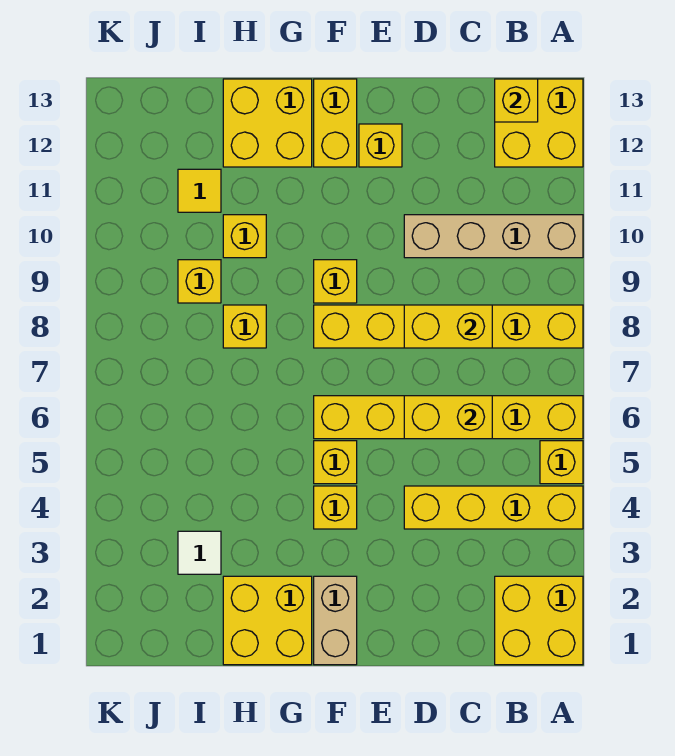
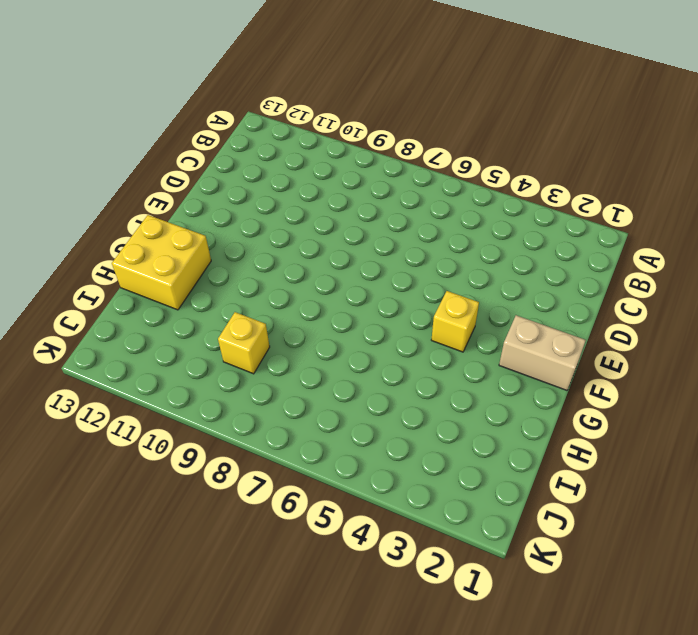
none -> yellow brick A1:B2 level 1
none -> yellow brick A4:D4 level 1
none -> yellow brick A5 level 1

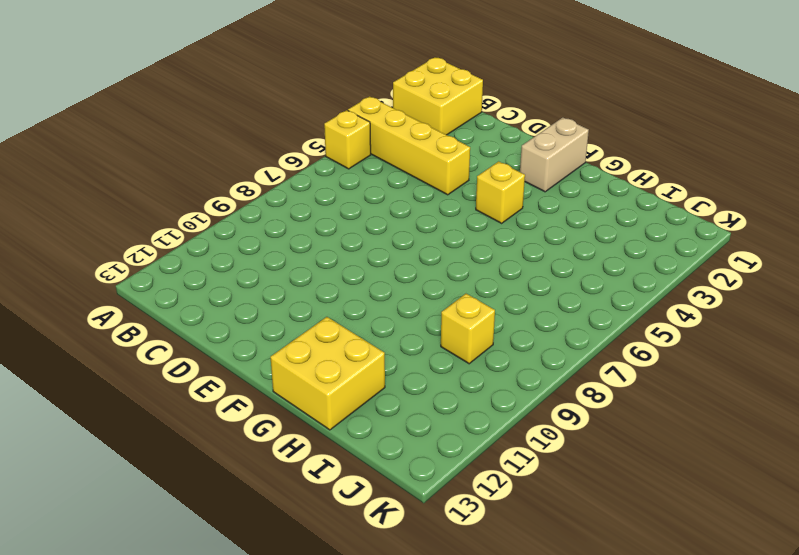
none -> yellow brick A6:F6 level 1
none -> yellow brick A8:F8 level 1
none -> tan brick A10:D10 level 1

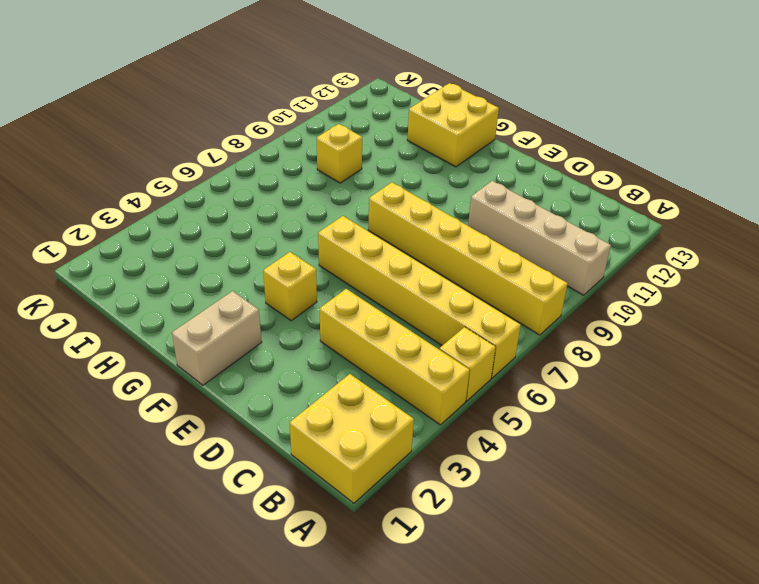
none -> yellow brick A12:B13 level 1
none -> yellow brick E12 level 1
none -> yellow brick F5 level 1

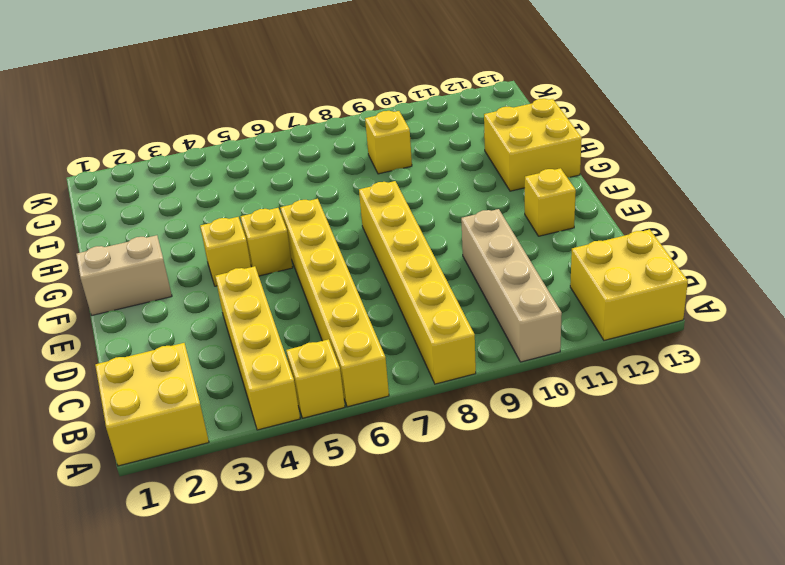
none -> yellow brick F9 level 1
none -> yellow brick F12:F13 level 1
none -> yellow brick G1:H2 level 1

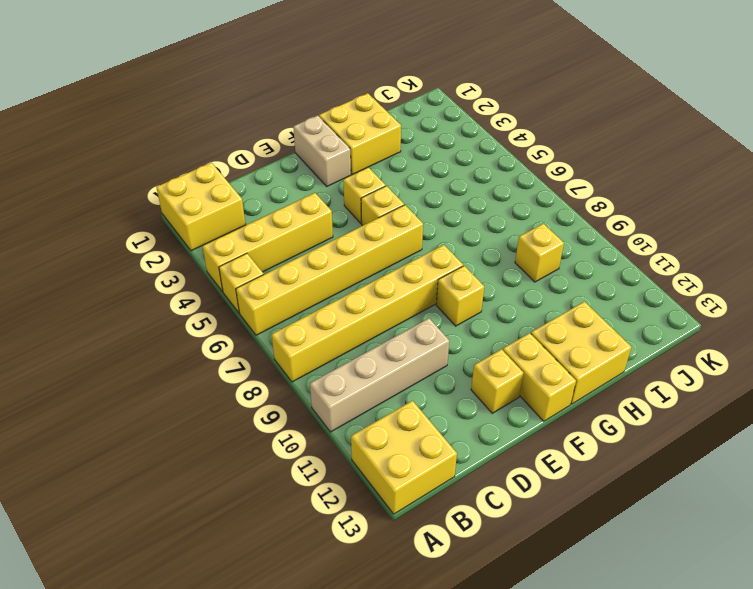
none -> yellow brick H8 level 1
none -> yellow brick H10 level 1
none -> white tile I3 level 1

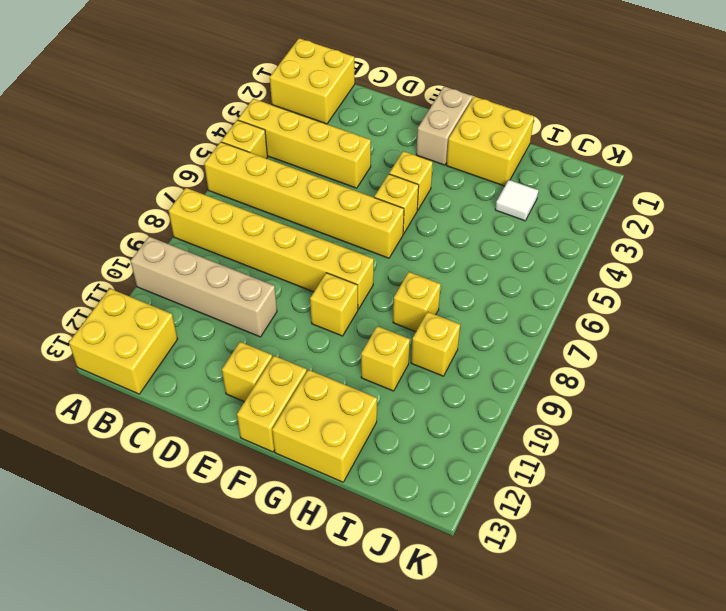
none -> yellow tile I11 level 1
none -> yellow brick B13 level 2
none -> yellow brick C6:D6 level 2

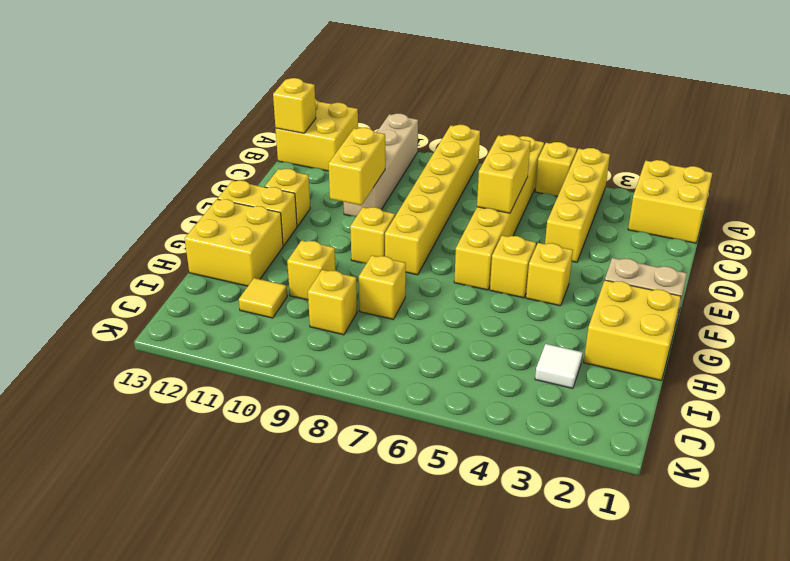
yellow brick D10:E10 level 2 -> yellow brick C8:D8 level 2

